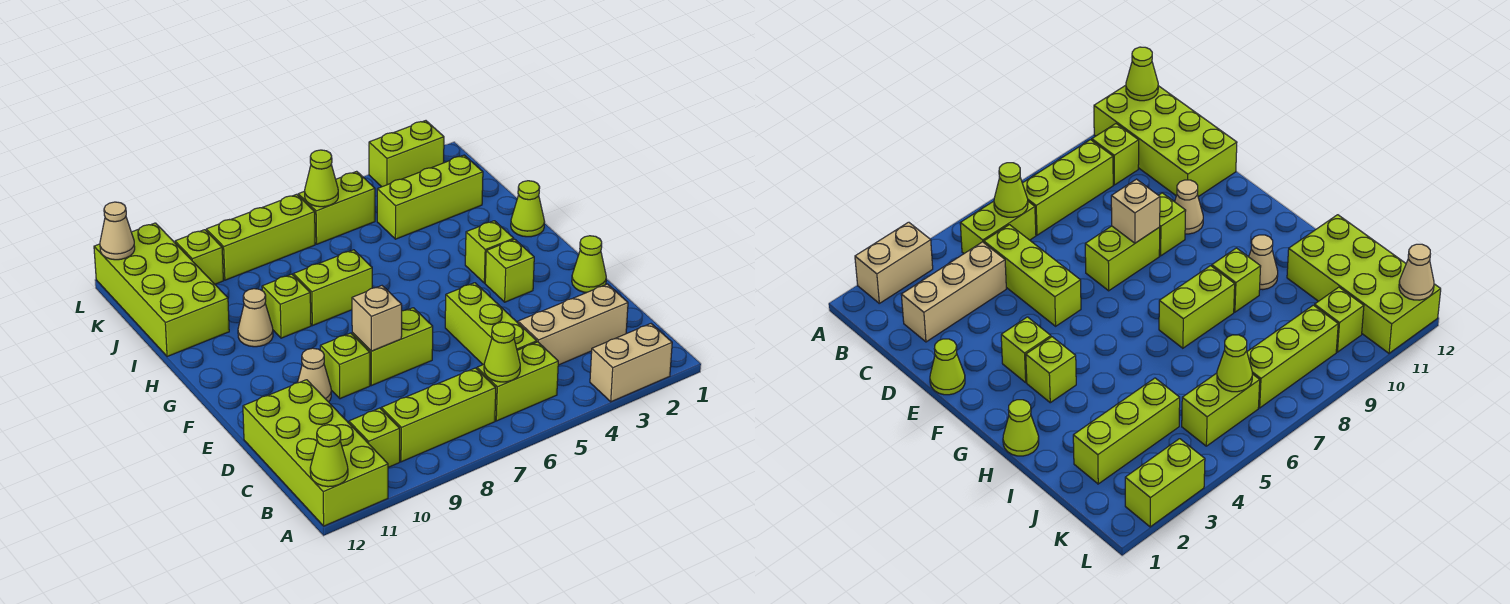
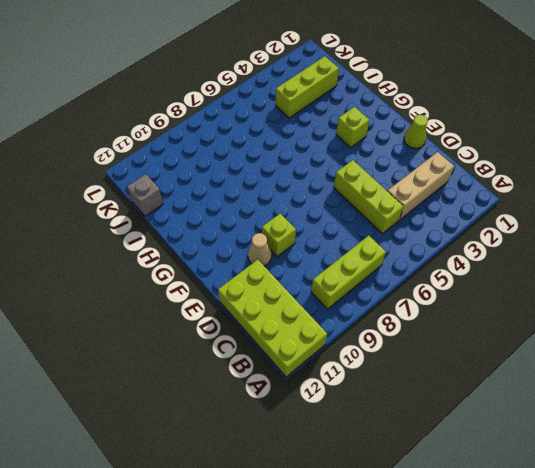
grey brick J12 level 1 -> lime brick I11:L12 level 1
none -> tan brick A2:A3 level 1
none -> lime brick B5:B6 level 1
none -> lime brick B10 level 1

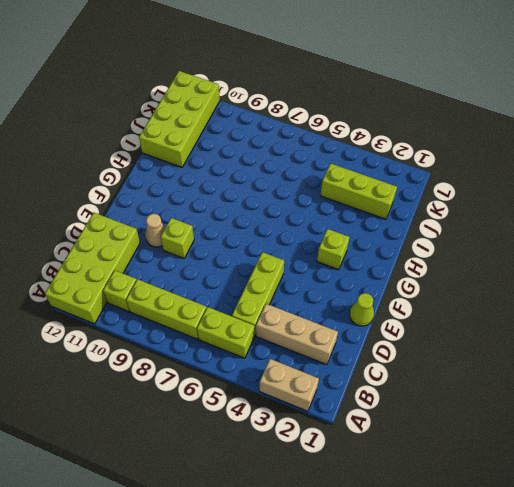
none -> lime brick E7:E8 level 1
none -> lime brick F3 level 1
none -> lime cone H1 level 1

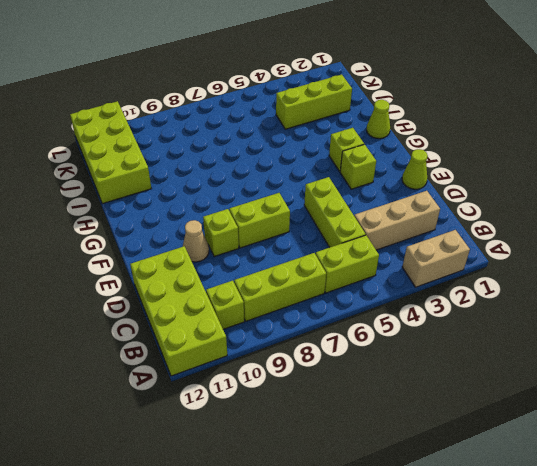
none -> lime brick H7:H8 level 1
none -> lime brick H9 level 1
none -> tan cone H10 level 1

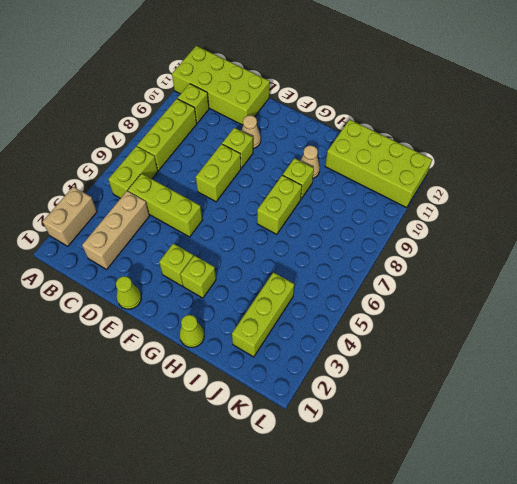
none -> lime brick K5:K6 level 1
none -> lime brick K7:K9 level 1
none -> lime brick K10 level 1

